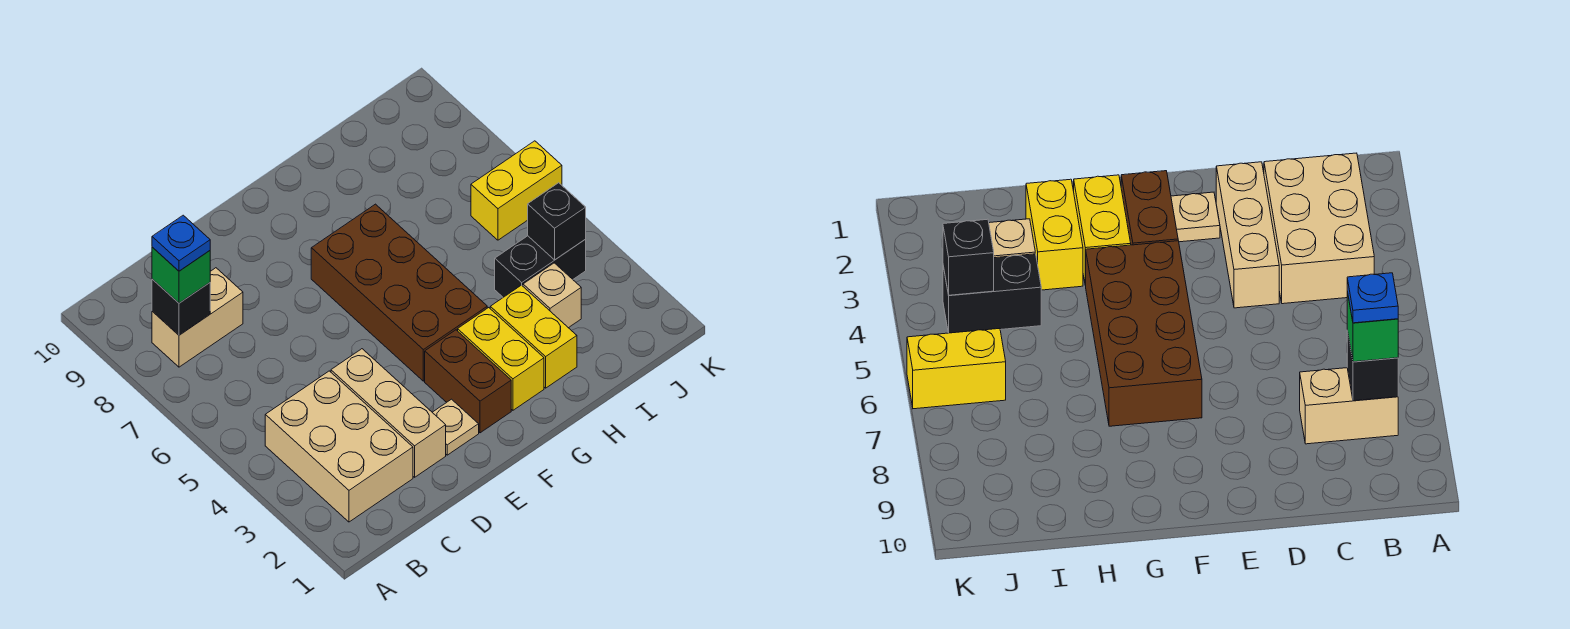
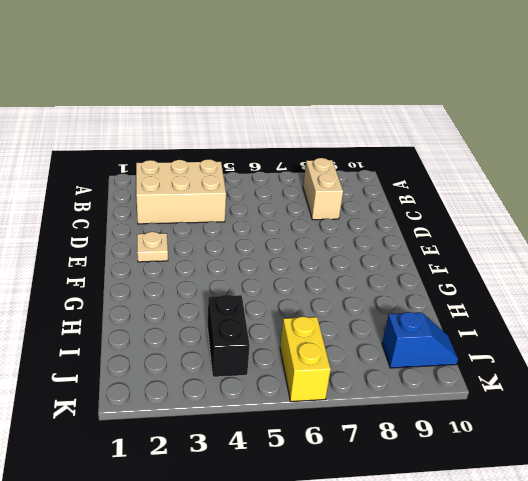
blue slope J9:J10 level 1 top 9 -> none
none -> tan brick D2:D4 level 1
none -> brown brick F2:F3 level 1
none -> brown brick F4:G7 level 1

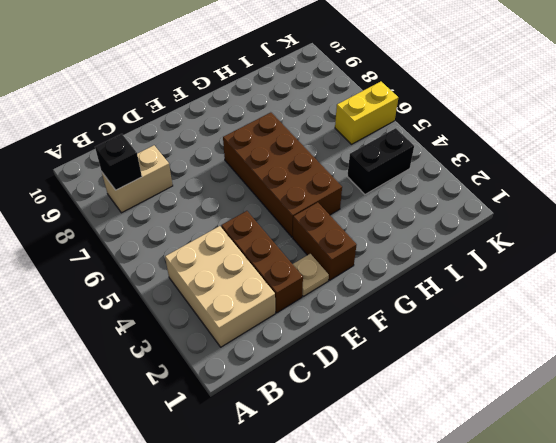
brown brick D2:D4 level 1 -> tan brick D2:D4 level 1
none -> yellow brick G2:G3 level 1
none -> yellow brick H2:H3 level 1
none -> tan brick I3 level 1

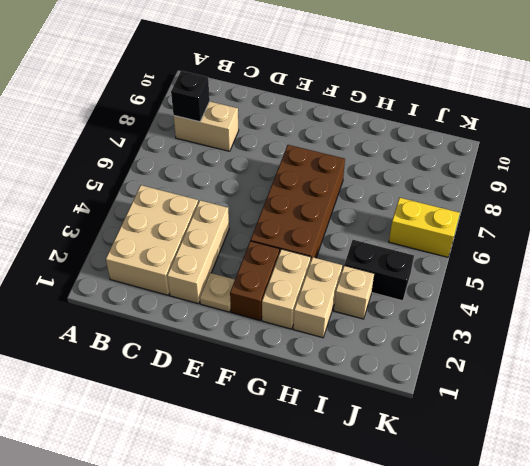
tan brick G2:G3 level 1 -> yellow brick G2:G3 level 1
tan brick H2:H3 level 1 -> yellow brick H2:H3 level 1
none -> black brick J4 level 2
none -> green brick B8 level 3
none -> blue plate B8 level 4

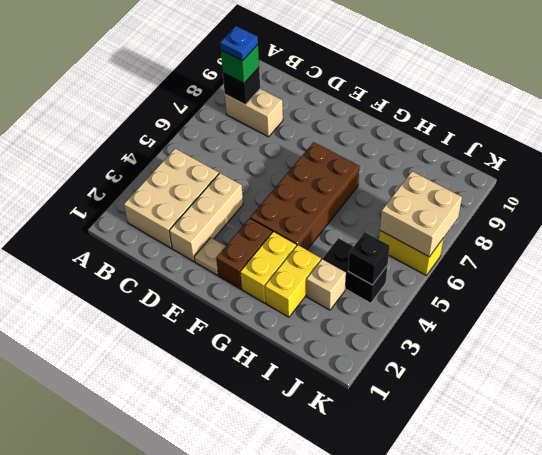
tan brick J6:K7 level 2 -> none

